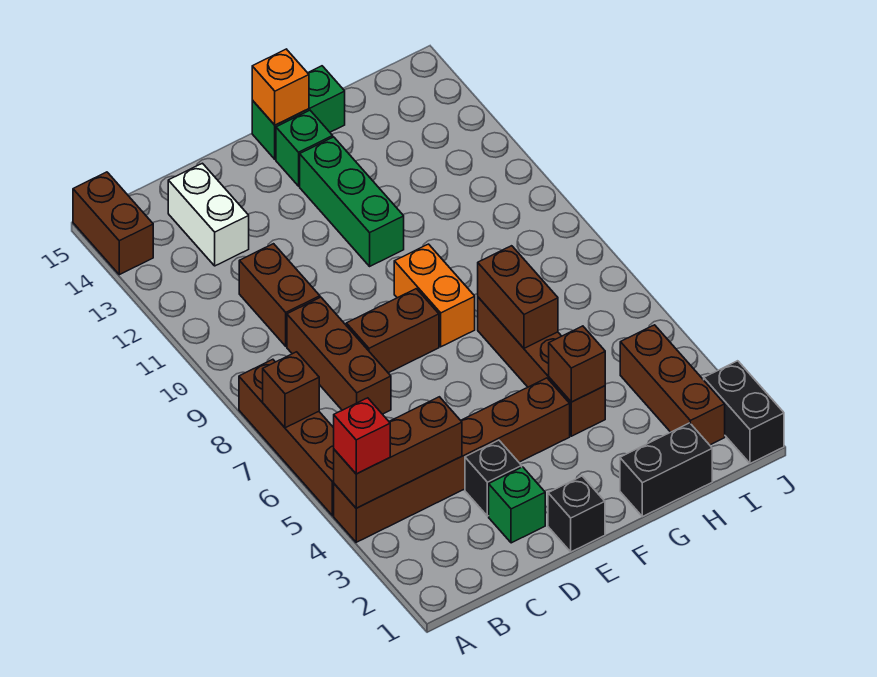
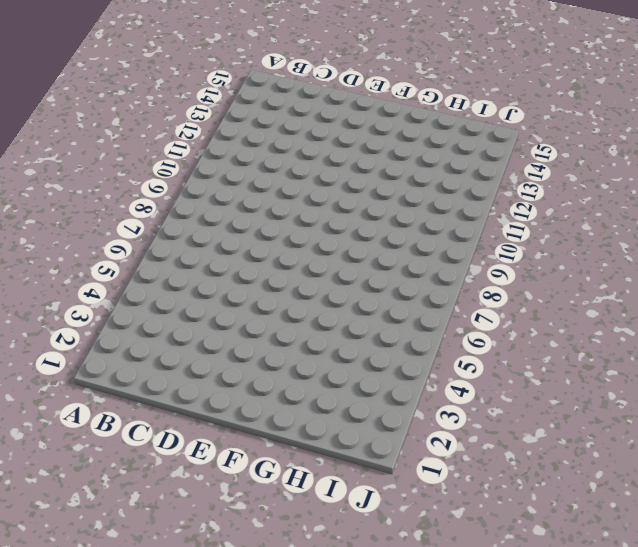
none -> brown brick A4:F4 level 1
none -> brown brick A5:A8 level 1
none -> brown brick A14:A15 level 1

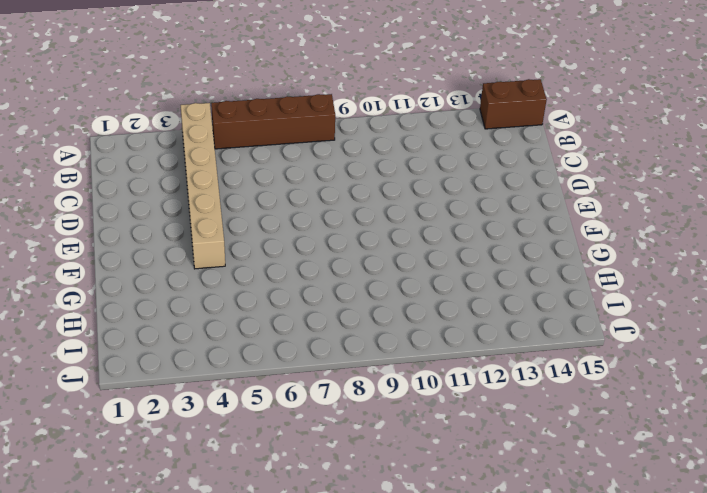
tan brick A4:F4 level 1 -> brown brick A4:F4 level 1
none -> brown brick C7:C9 level 1
none -> brown brick C10:C11 level 1
none -> white brick C13:C14 level 1

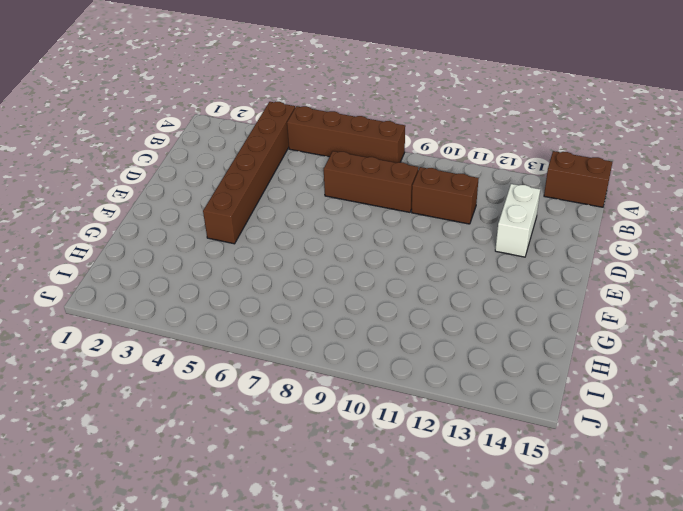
white brick C13:D13 level 1 -> white brick C13:C14 level 1
none -> green brick D2 level 1
none -> black brick D3 level 1
none -> brown brick D8:E8 level 1

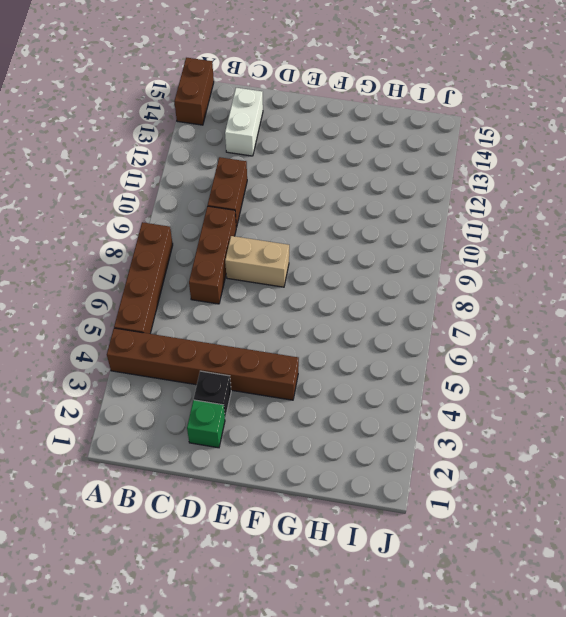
tan brick D8:E8 level 1 -> brown brick D8:E8 level 1
none -> black brick E1 level 1
none -> orange brick F8:F9 level 1
none -> green brick F11:F13 level 1

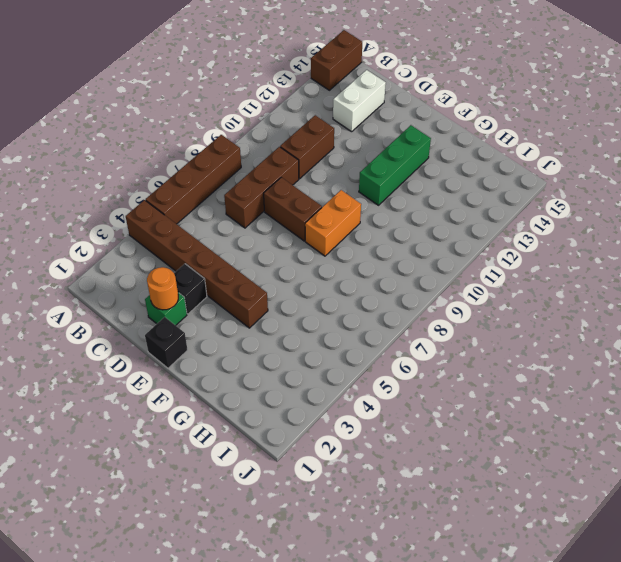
orange round brick D2 level 2 -> none
none -> green brick F14 level 1
none -> green brick F15:G15 level 1
none -> black brick G1:H1 level 1

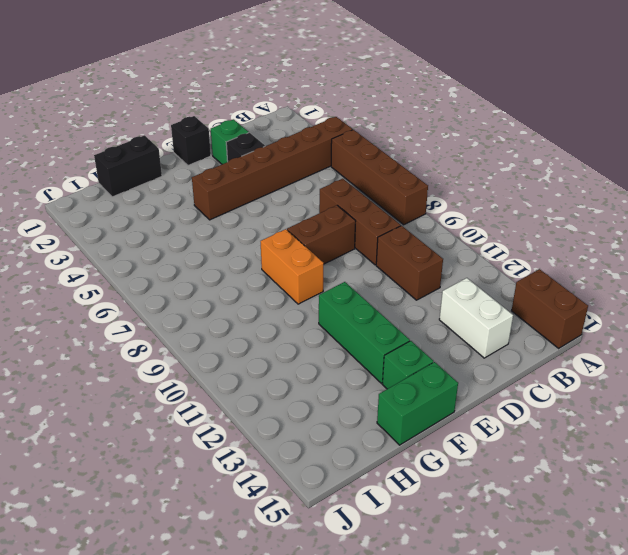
none -> brown brick G4:G7 level 1
none -> brown brick I2:I4 level 1
none -> black brick J1:J2 level 1

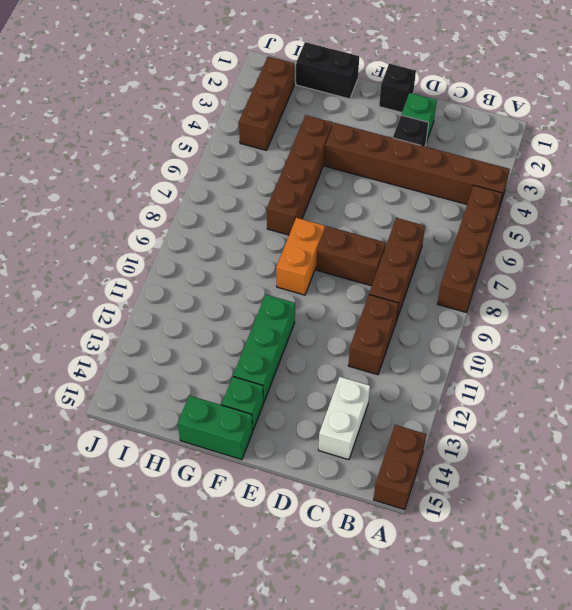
none -> black brick J1:J2 level 1
none -> brown brick A4:C4 level 2
none -> brown brick A7 level 2

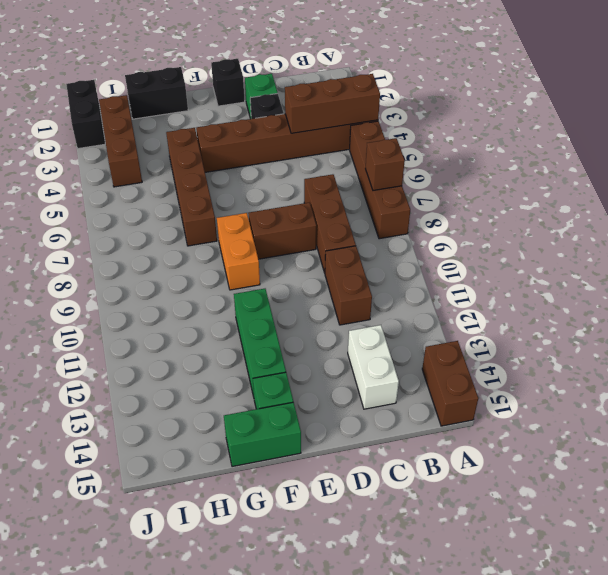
none -> orange brick F15 level 2
none -> brown brick G4 level 2
none -> brown brick G6:G7 level 2

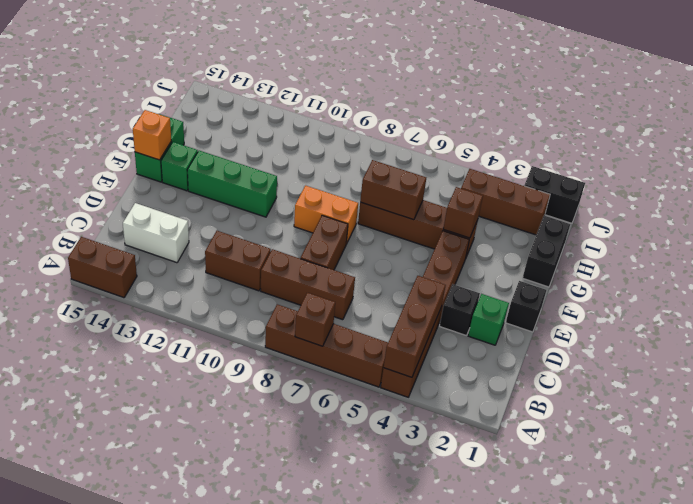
none -> red brick A4 level 3

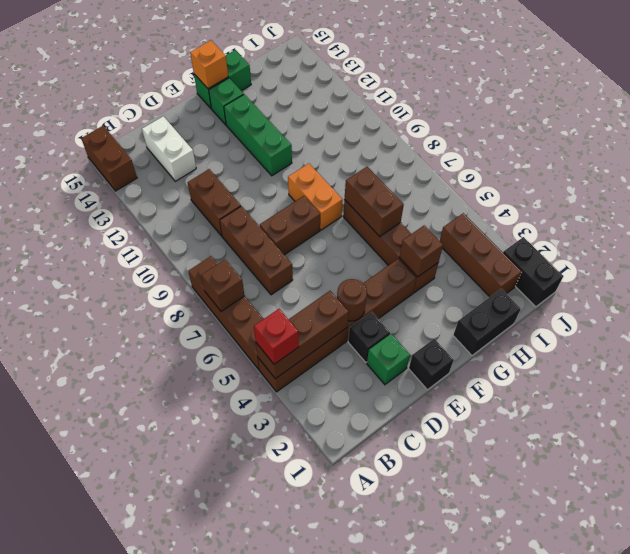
brown round brick D4 level 2 -> none

